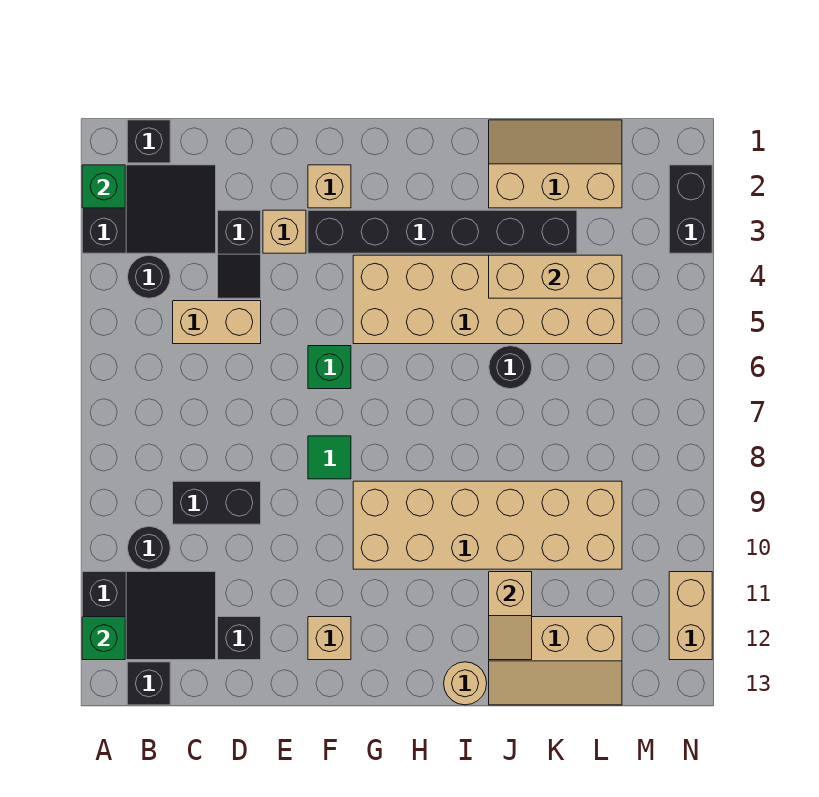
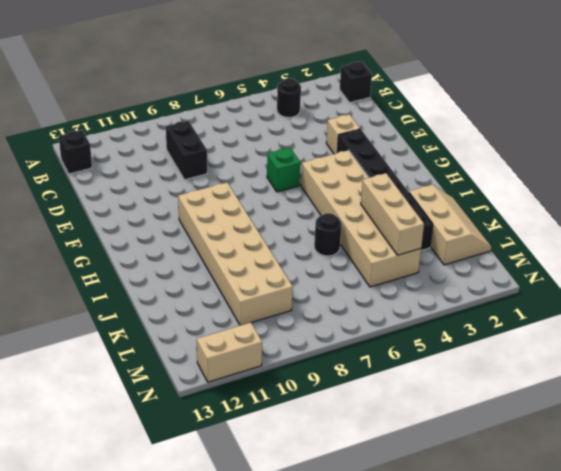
none -> black slope A2:C3 level 1 top A
none -> black slope A11:C12 level 1 top A
none -> black round brick B10 level 1

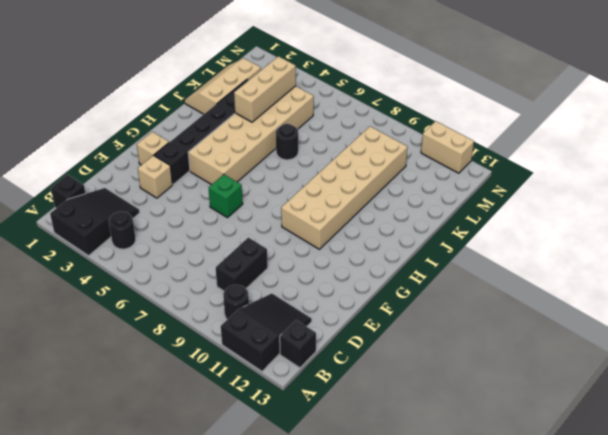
none -> tan brick C5:D5 level 1
none -> black slope D3:D4 level 1 top 3
none -> black brick D12 level 1

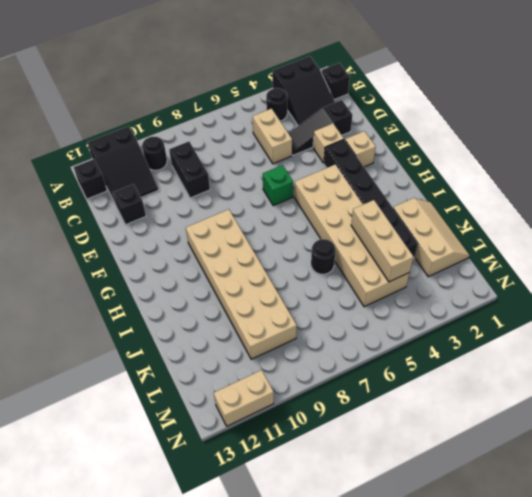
black slope D2:D4 level 1 top 2 -> black slope D3:D4 level 1 top 3
none -> green tile F8 level 1
none -> tan brick F12 level 1
none -> tan round brick I13 level 1

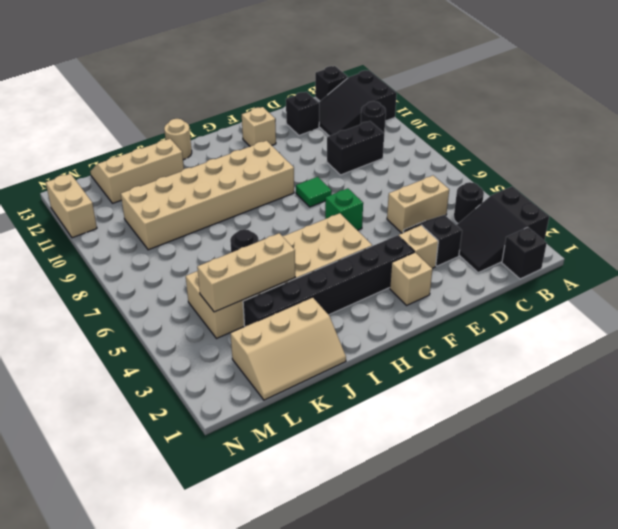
none -> black brick N2:N3 level 1
none -> green brick A2 level 2
none -> green brick A12 level 2

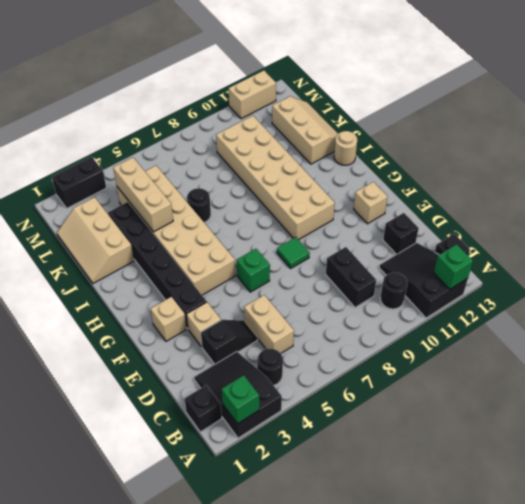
none -> tan slope J11:J12 level 2 top 11

